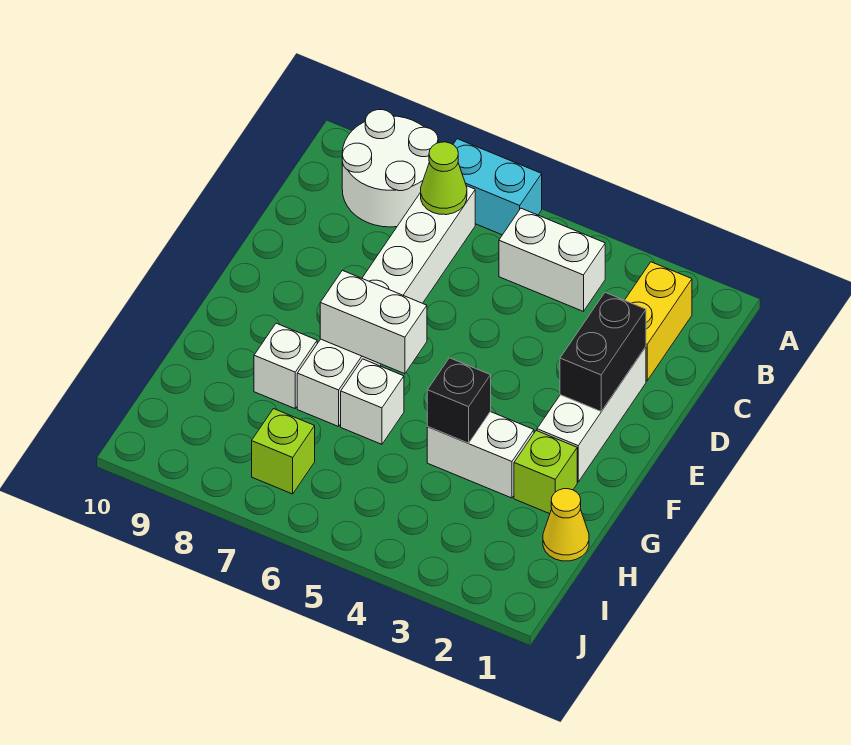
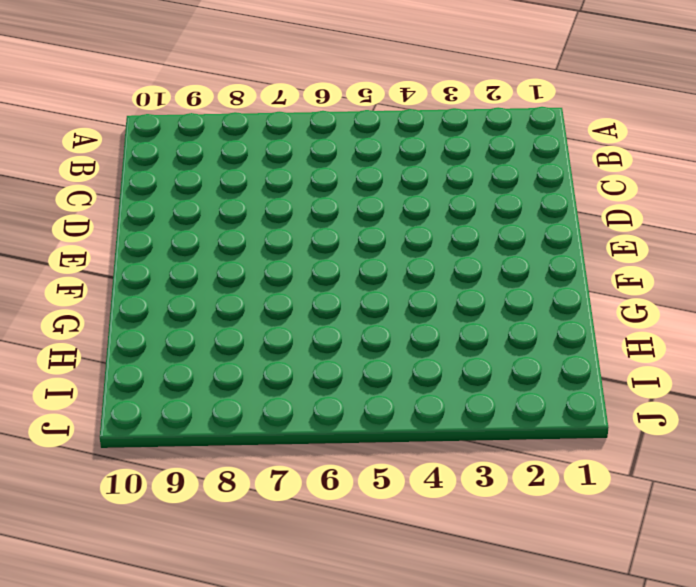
none -> cyan brick A6:A7 level 1
none -> white round brick A8:B9 level 1
none -> yellow brick B2:C2 level 1

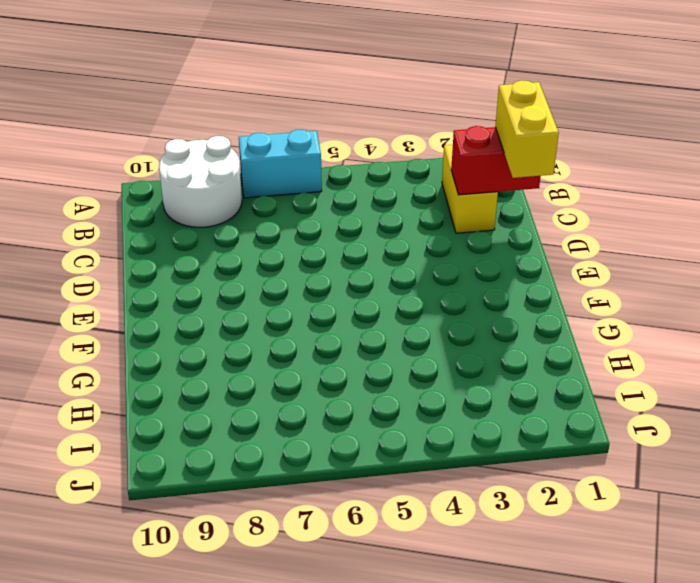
red brick C1:C2 level 2 -> none
yellow brick C1:D1 level 3 -> none
none -> white brick B4:B5 level 1
none -> white brick B7:G7 level 1
none -> white brick D2:F2 level 1

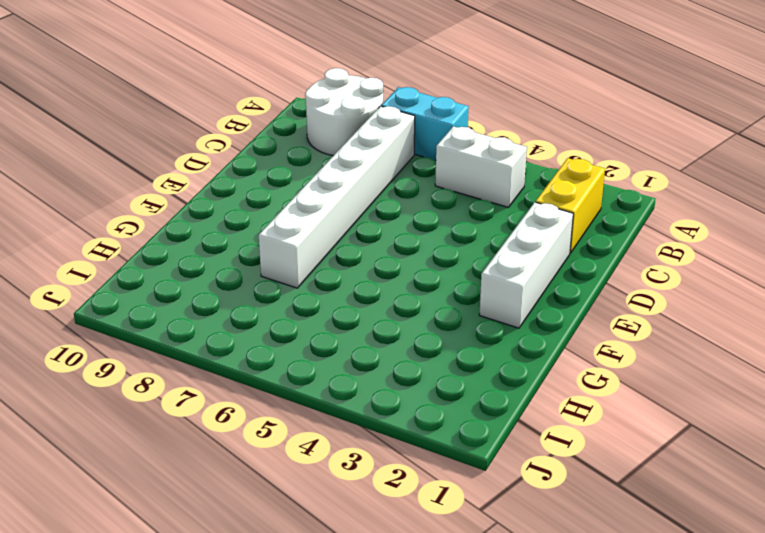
none -> lime brick G2 level 1
none -> white brick G3:G4 level 1
none -> white brick G6 level 1

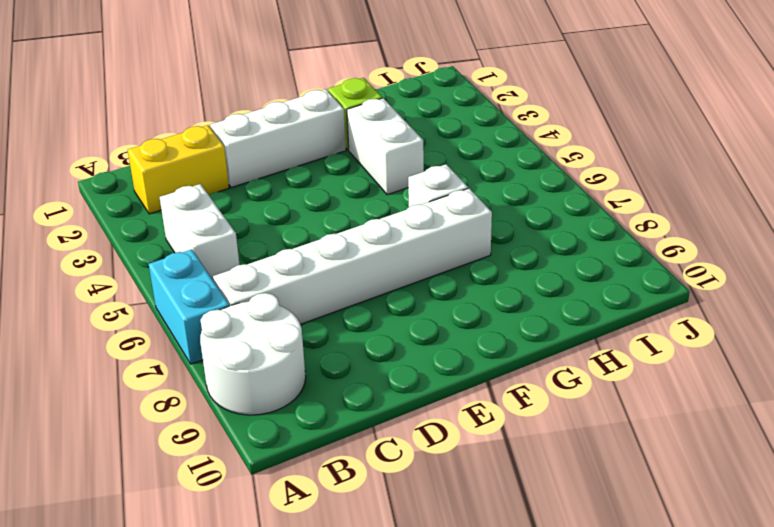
none -> white brick G8 level 1
none -> yellow cone H1 level 1
none -> lime brick I7 level 1

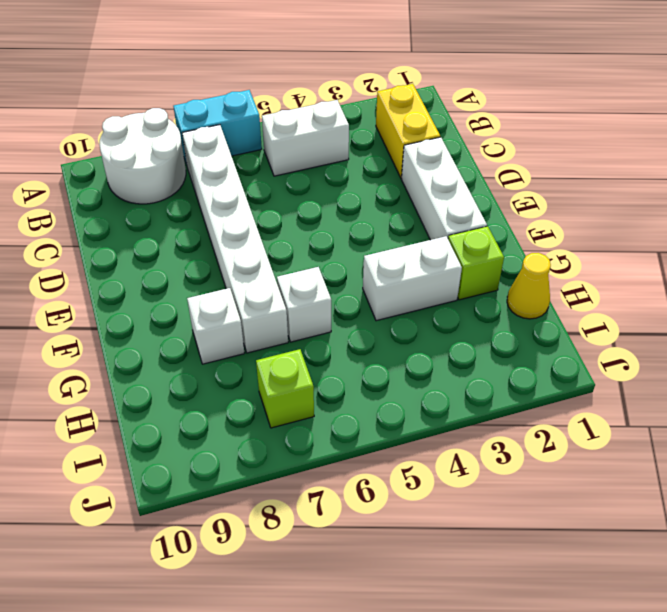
none -> lime cone B7 level 2
none -> black brick D2:E2 level 2
none -> white brick F6:F7 level 2

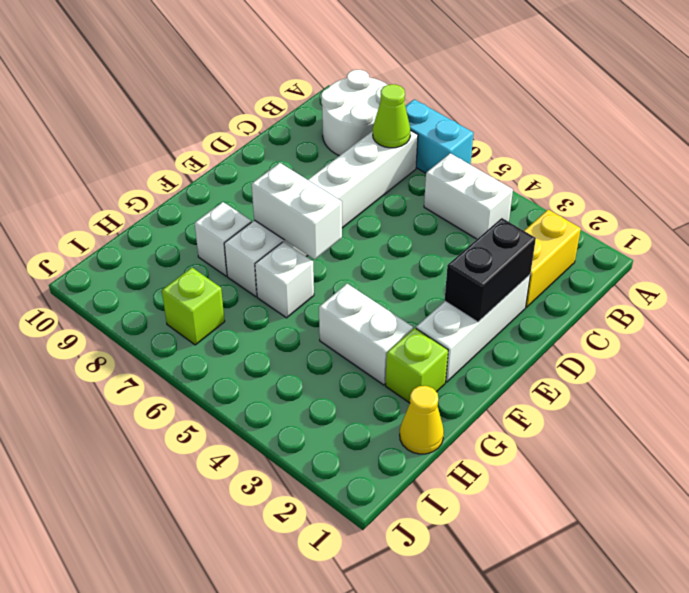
none -> black brick G4 level 2

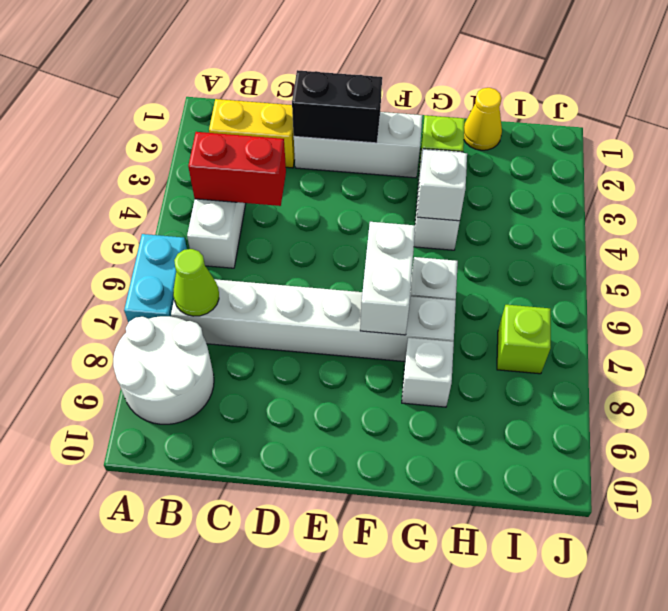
red brick B4:C4 level 2 -> none
white brick G4 level 2 -> black brick G4 level 2

